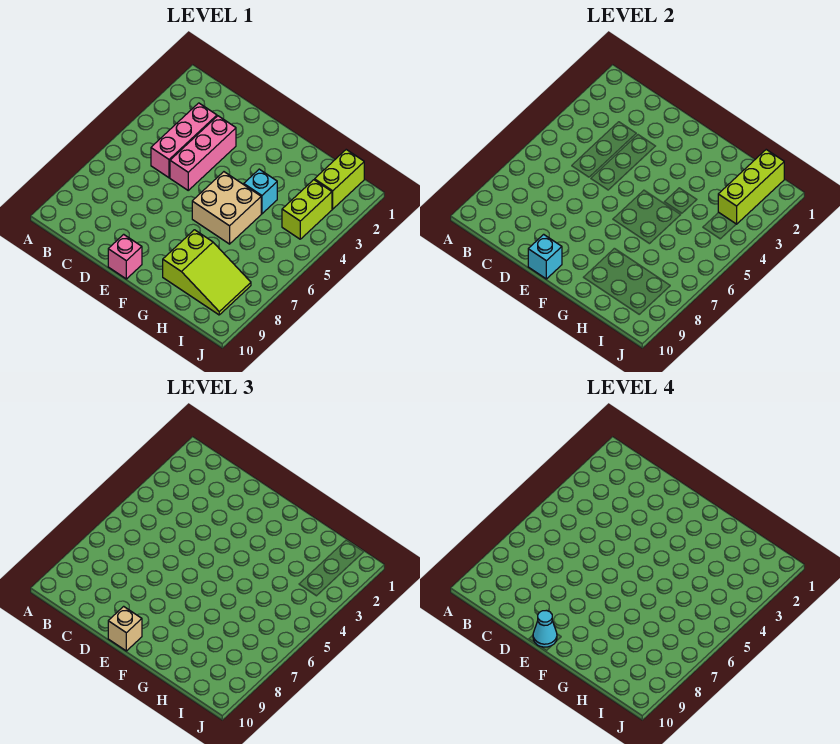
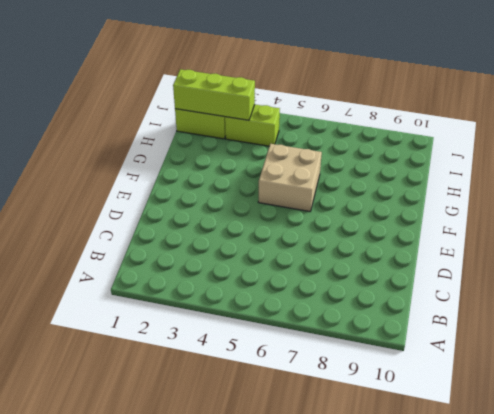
none -> pink brick C3:C5 level 1
none -> pink brick D3:D5 level 1
none -> pink brick E10 level 1

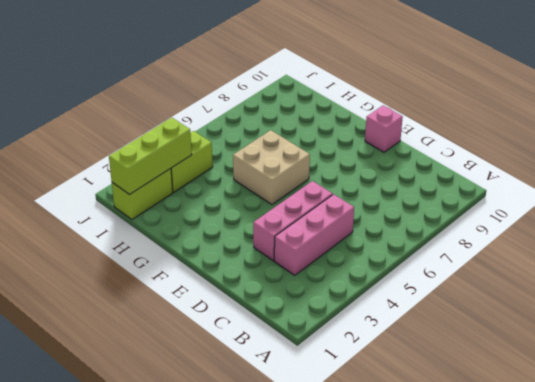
none -> cyan brick G4 level 1
none -> lime slope G8:I9 level 1 top G
none -> cyan brick E10 level 2

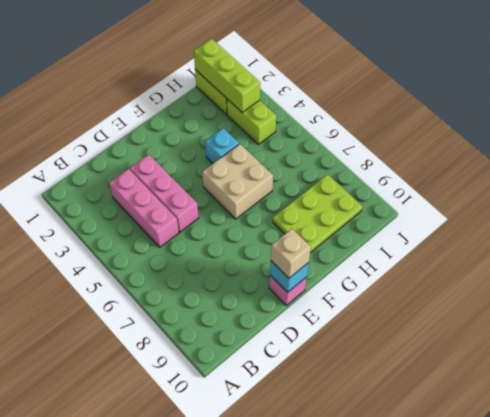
lime plate G8:I9 level 1 -> lime slope G8:I9 level 1 top G
none -> cyan cone E10 level 4

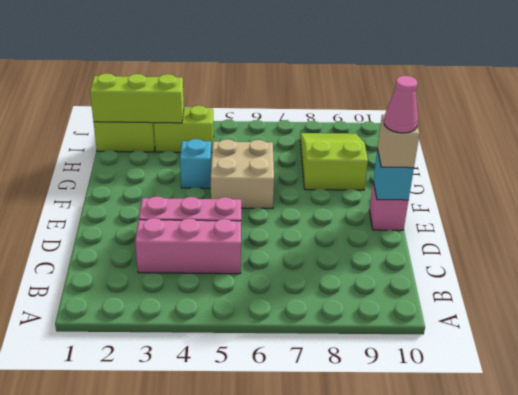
pink cone E10 level 4 -> cyan cone E10 level 4

